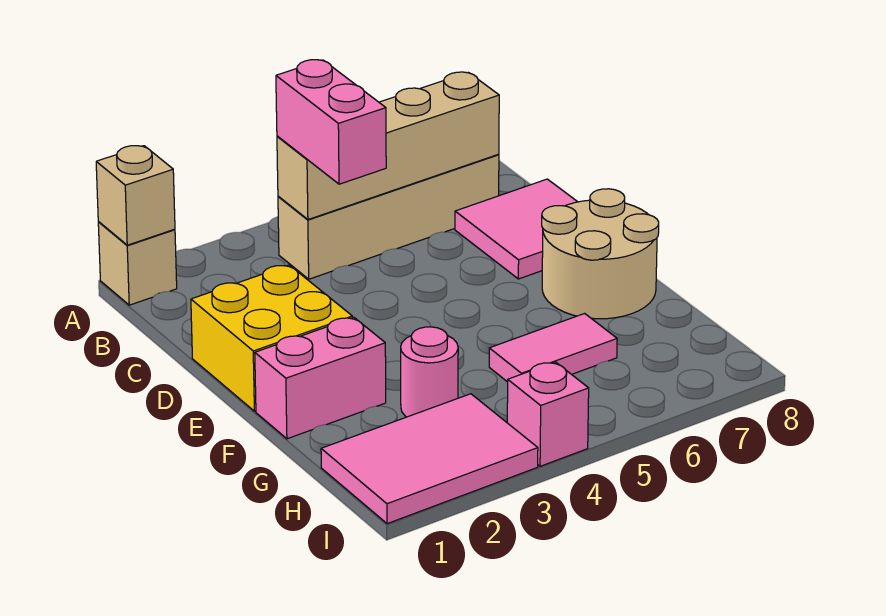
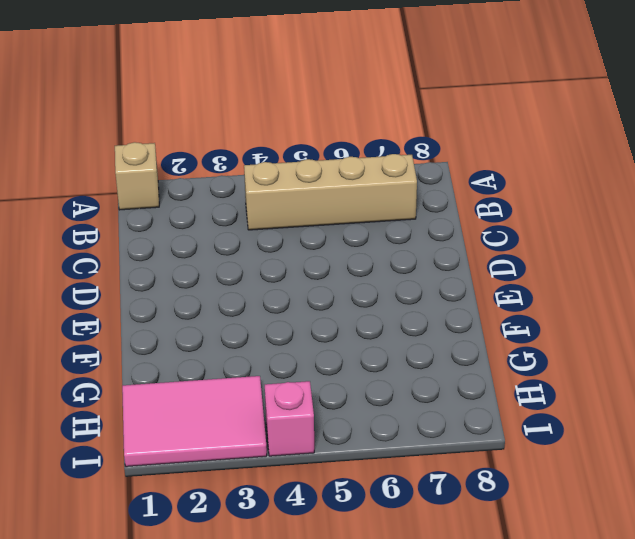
none -> pink tile C7:D8 level 1
none -> yellow brick D1:E2 level 1
none -> tan round brick E7:F8 level 1

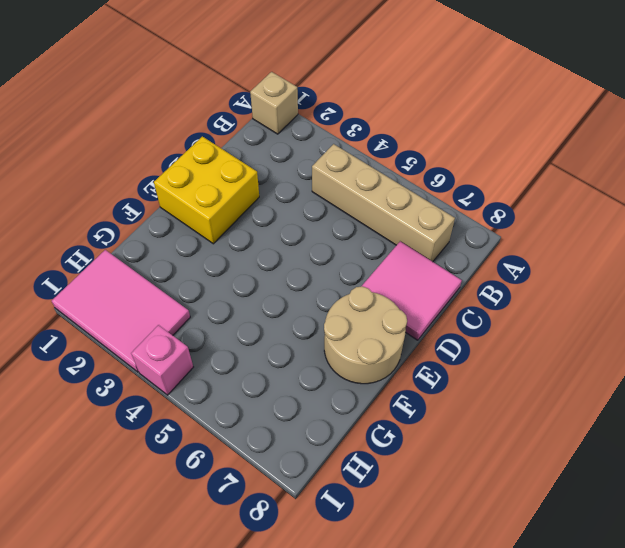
none -> pink brick F1:F2 level 1
none -> pink round brick G3 level 1
none -> pink tile G5:G6 level 1

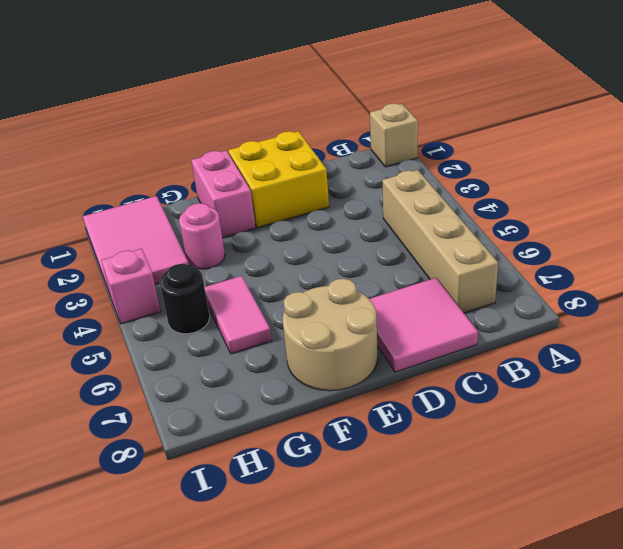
black round brick H5 level 1 -> none
none -> tan brick A1 level 2
none -> tan brick B4:B7 level 2
none -> pink brick B4:C4 level 3

